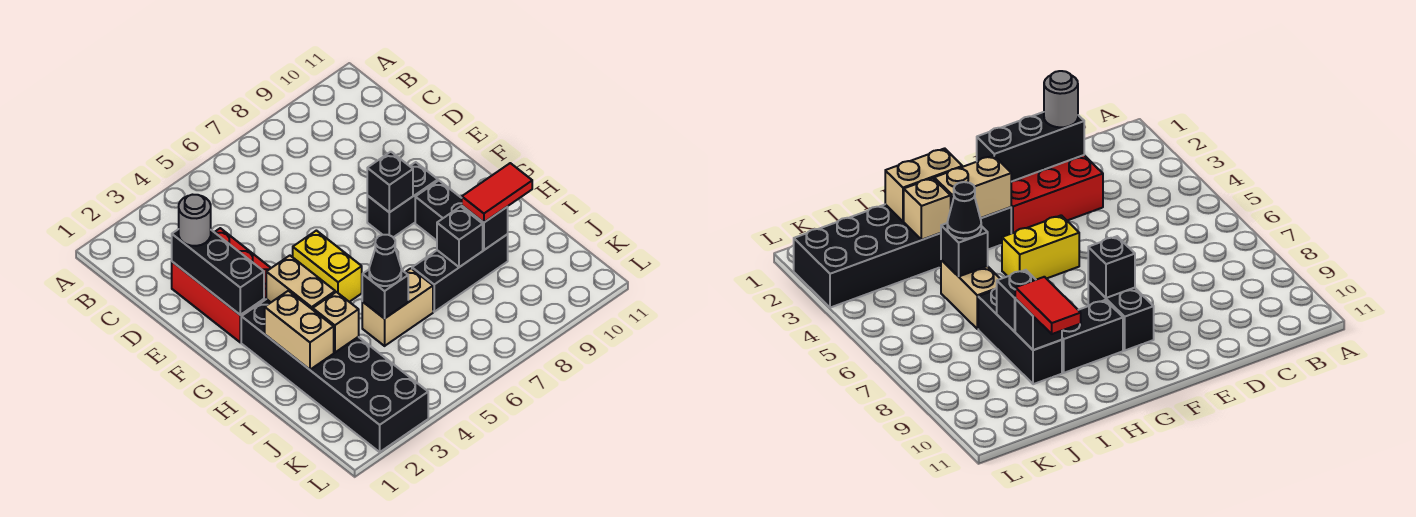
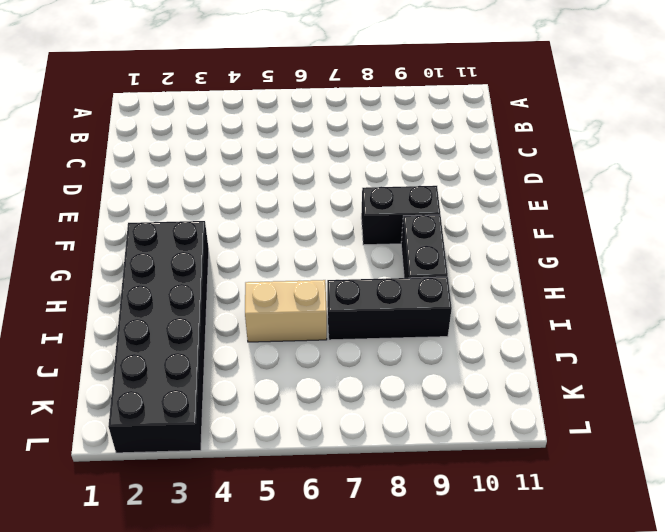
none -> red brick D2:F3 level 1
none -> yellow brick F5:G5 level 1
none -> black brick D2:F2 level 2

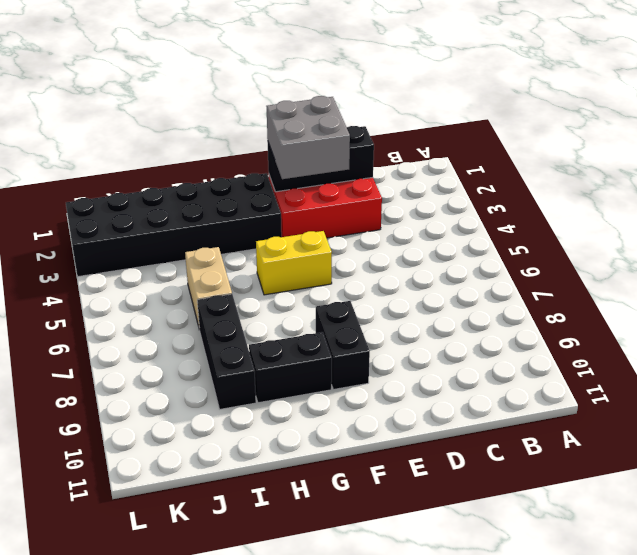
grey brick E2:F3 level 3 -> none
none -> black brick F8 level 2
none -> tan brick G3:H3 level 2
none -> tan brick H2:I2 level 2

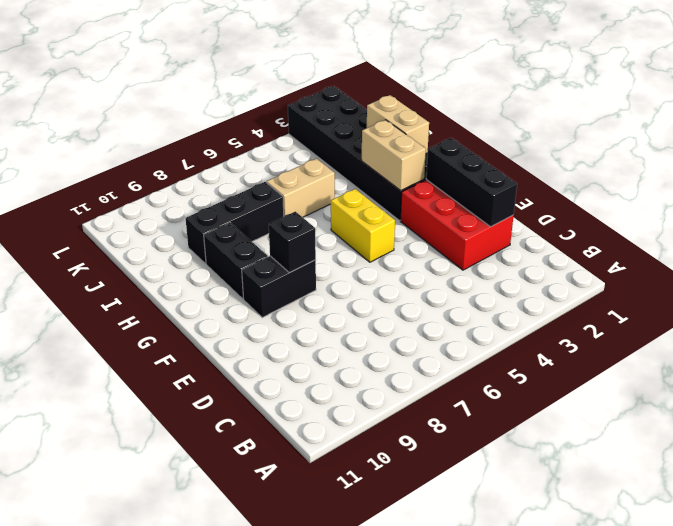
none -> tan brick I3 level 2
none -> black brick I5 level 2
none -> black brick I8 level 2

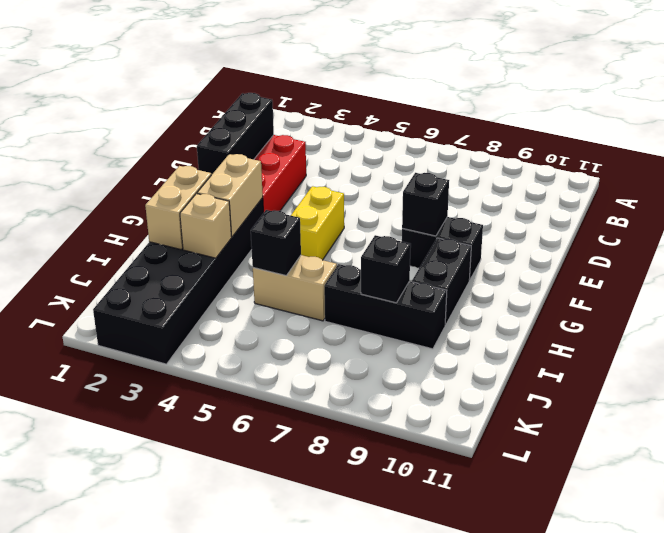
none -> black brick I9 level 2
none -> grey round brick D2 level 3
none -> black cone I5 level 3

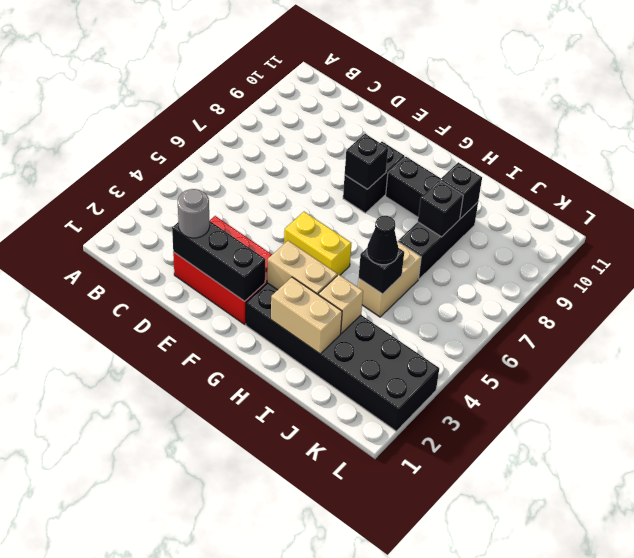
none -> red tile I9:I10 level 3

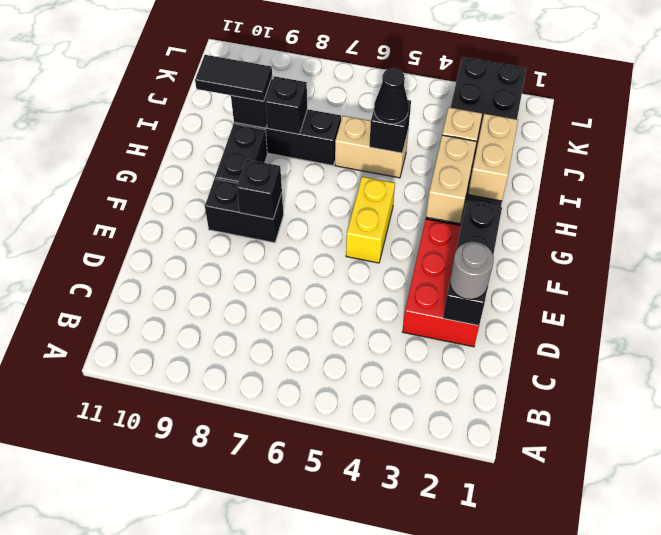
black tile I9:I10 level 3 -> red tile I9:I10 level 3

